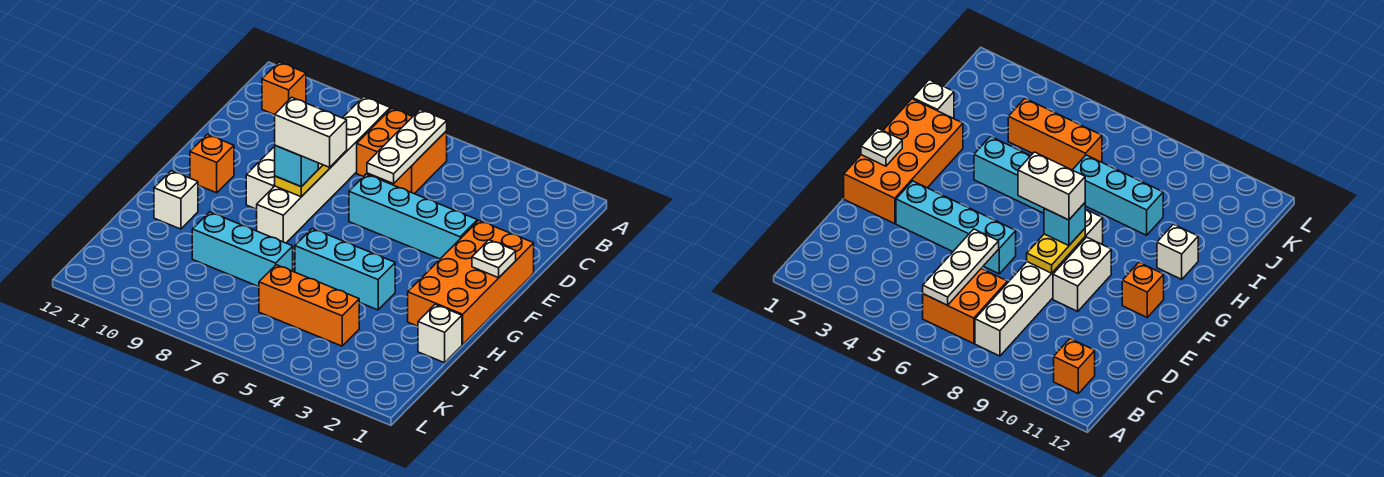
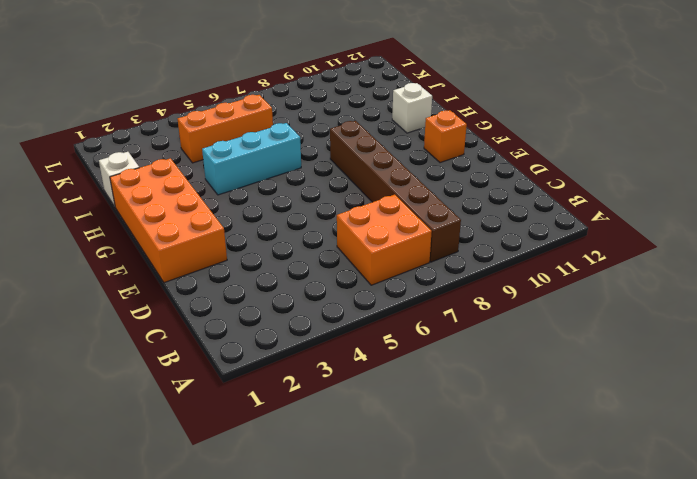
brown brick B8:G8 level 1 -> white brick B8:G8 level 1
none -> orange brick B11 level 1
none -> cyan brick E3:E6 level 1
none -> white brick E9:F9 level 1

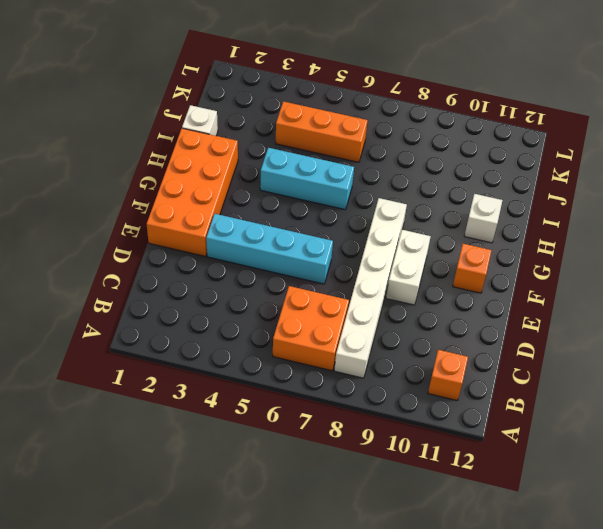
none -> cyan brick I7:I9 level 1
none -> white plate B6:D6 level 2
none -> yellow plate E8:F8 level 2

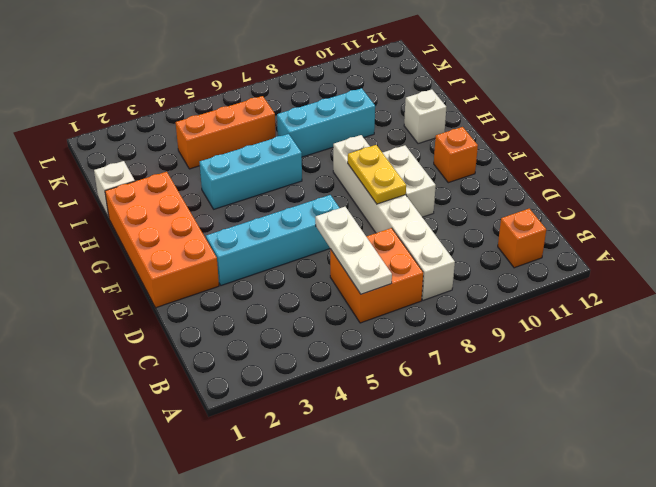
none -> white plate F1 level 2
none -> cyan brick F8 level 3
none -> white brick F7:F8 level 4

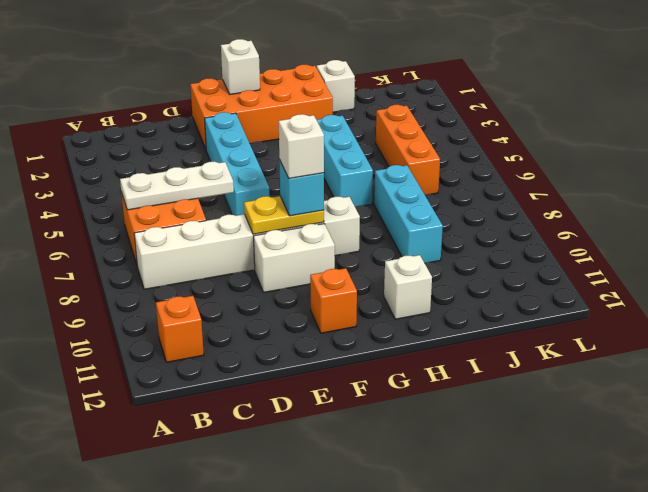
white brick F1 level 2 -> white plate F1 level 2
white brick F8 level 4 -> white brick F7:F8 level 4

